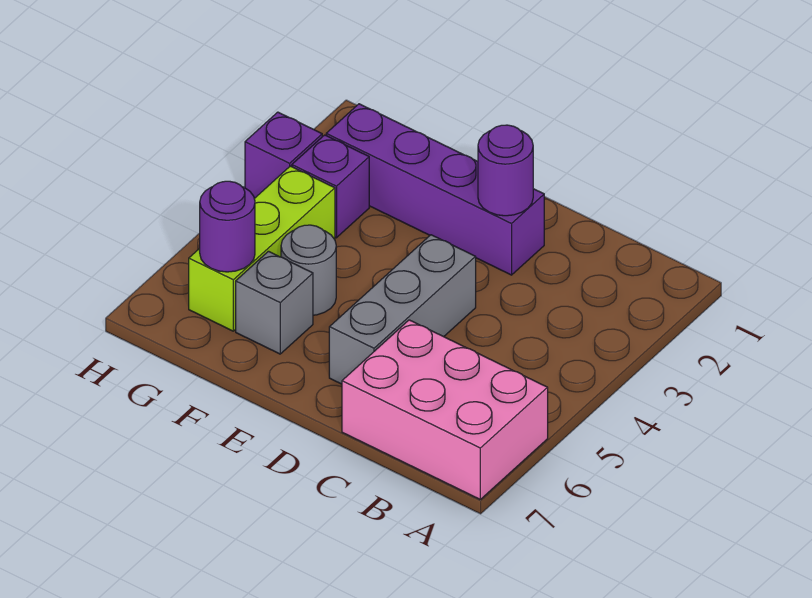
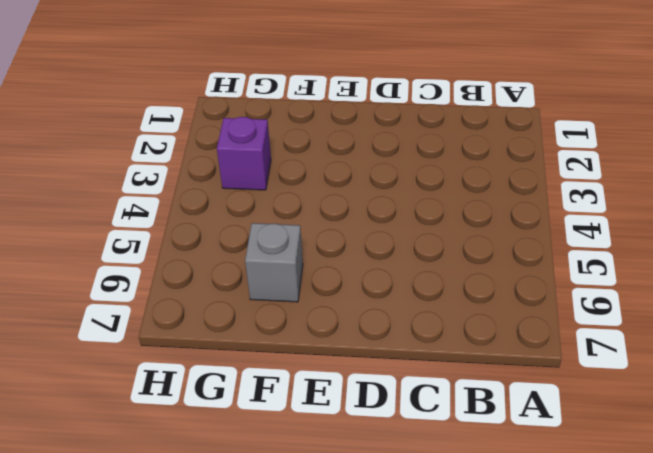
none -> pink brick A6:C7 level 1
none -> purple brick D2:G2 level 1

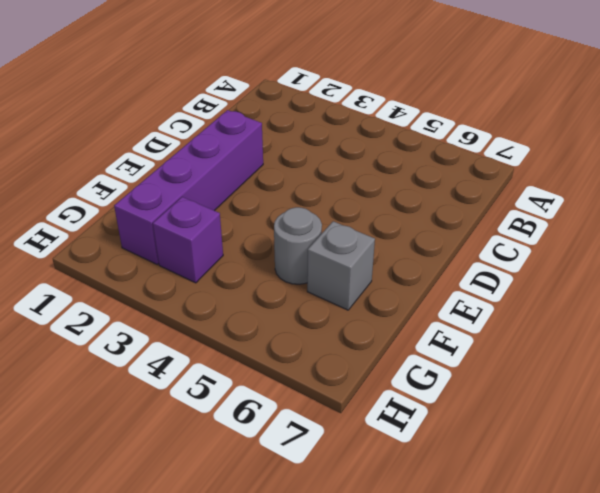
none -> pink brick A6:C7 level 1
none -> grey brick D4:D6 level 1

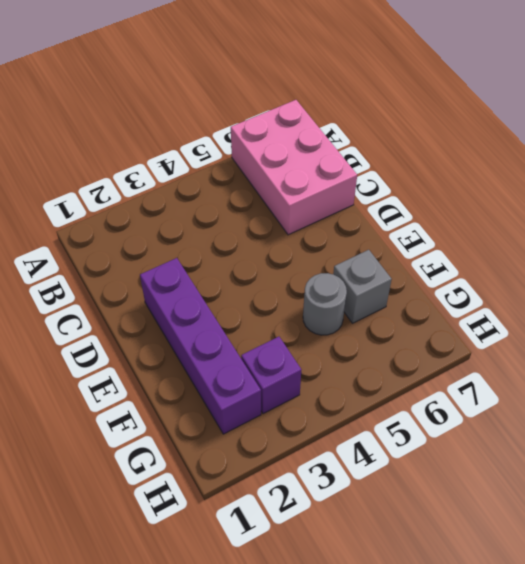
none -> grey brick D4:D6 level 1
none -> lime brick G4:G6 level 1

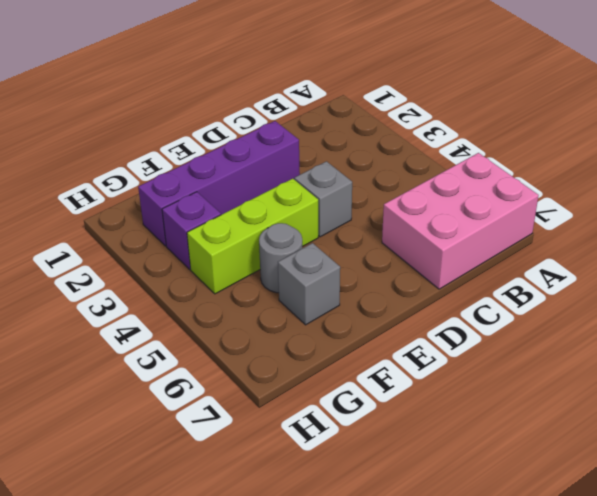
grey brick D4 level 1 -> grey brick D4:D6 level 1
lime brick E4:G4 level 1 -> lime brick G4:G6 level 1
none -> purple brick H3 level 1
none -> purple round brick D2 level 2

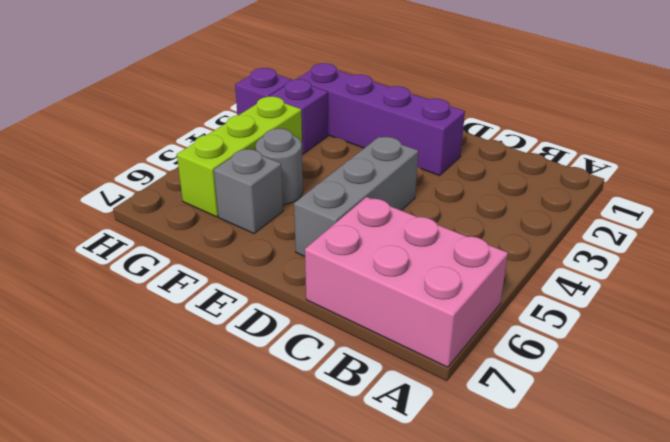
none -> purple round brick D2 level 2
none -> purple round brick G6 level 2

